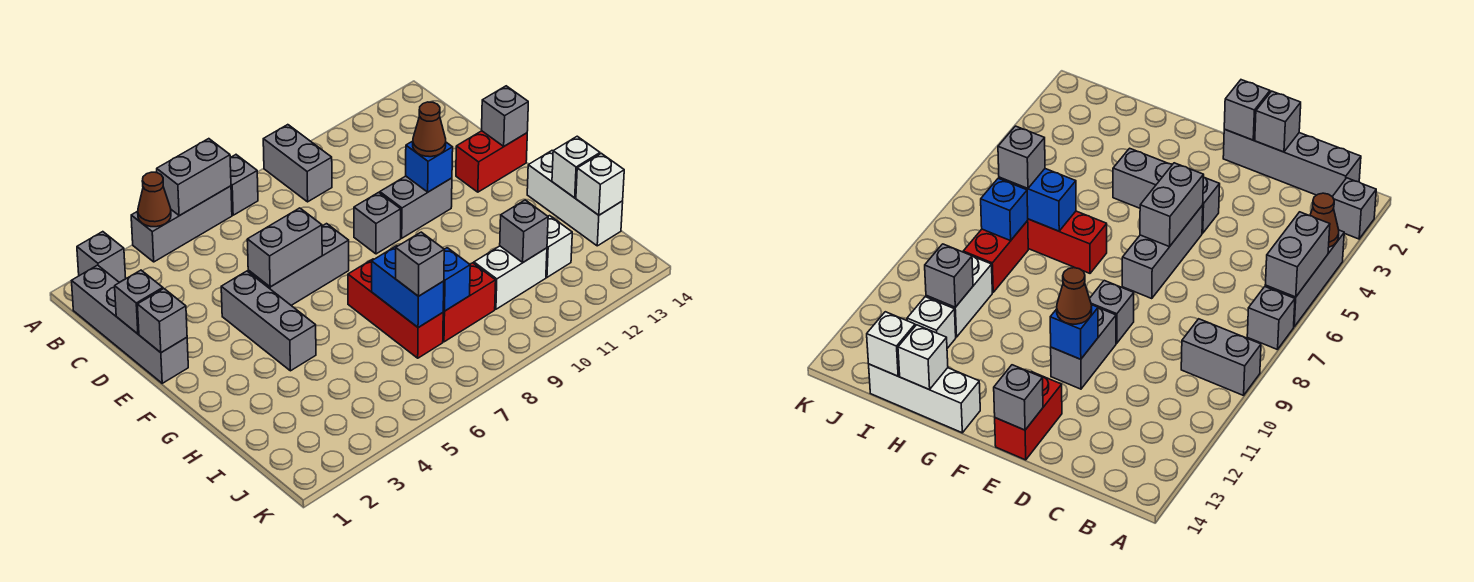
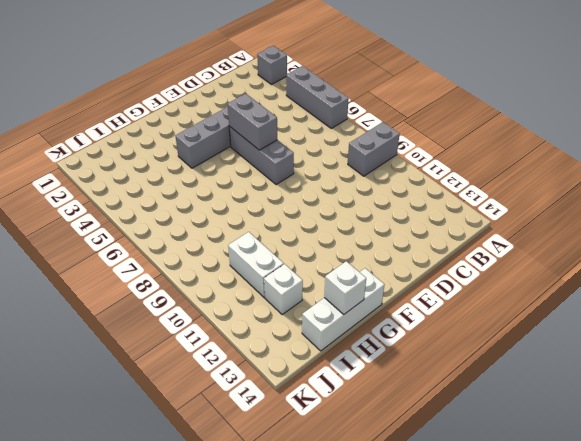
none -> grey brick A7 level 1
none -> grey brick B1:E1 level 1
none -> grey brick E9 level 1

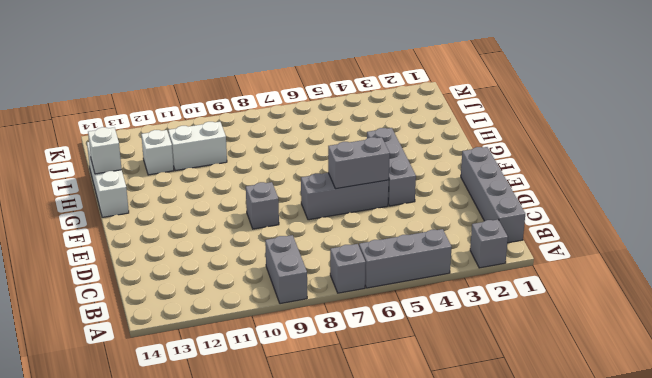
none -> grey brick E10:E11 level 1
none -> red brick E13:E14 level 1
none -> red brick G7:I7 level 1

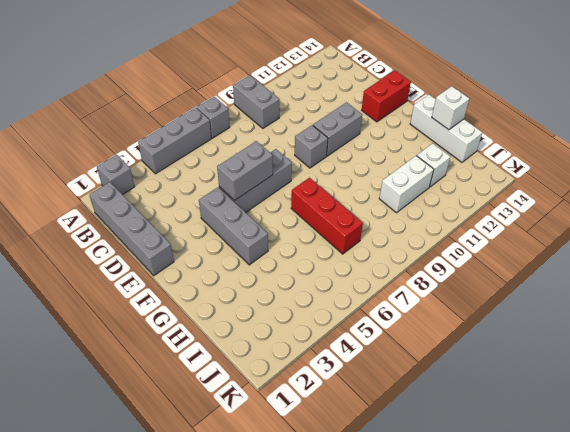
none -> red brick I8:I9 level 1
none -> brown cone A4 level 2
none -> grey brick A5:A6 level 2

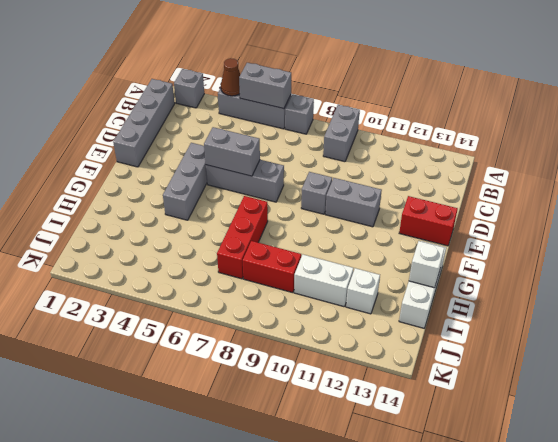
none -> grey brick D1 level 2
none -> grey brick E1 level 2
none -> blue brick E11 level 2

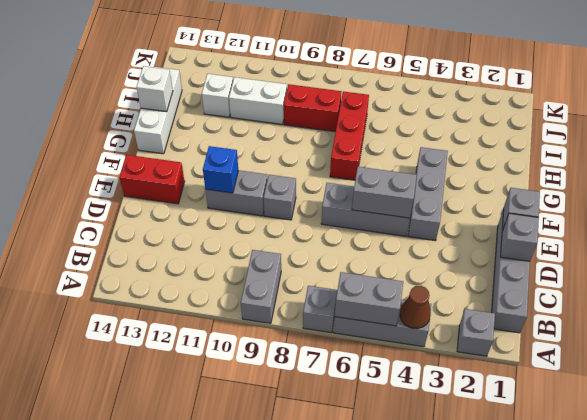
none -> grey brick E14 level 2
none -> blue brick H7:I7 level 2
none -> blue brick I8 level 2

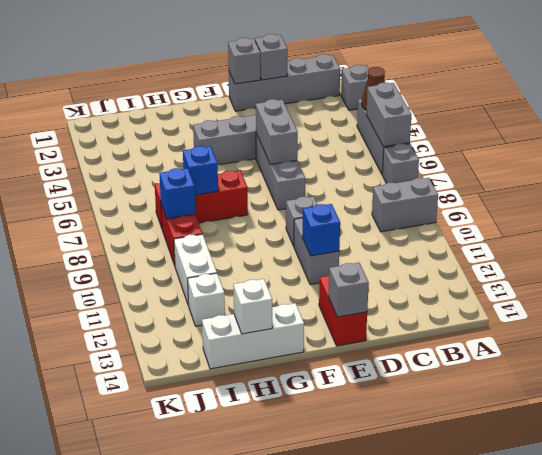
blue brick H7 level 2 -> blue brick H7:I7 level 2
none -> grey brick I11 level 2
none -> white brick I14 level 2
none -> brown cone E11 level 3

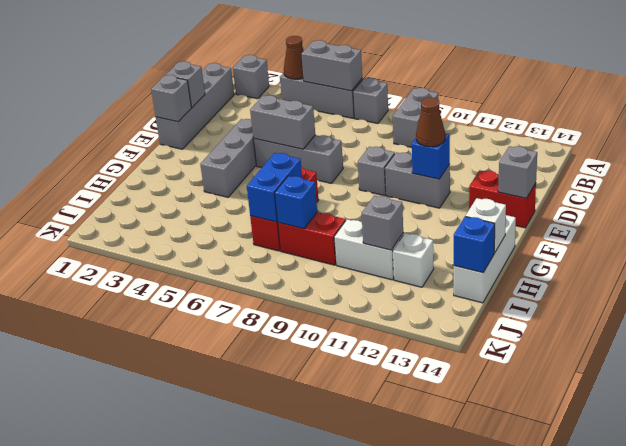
blue brick I14 level 2 -> white brick I14 level 2
none -> grey brick I7 level 3

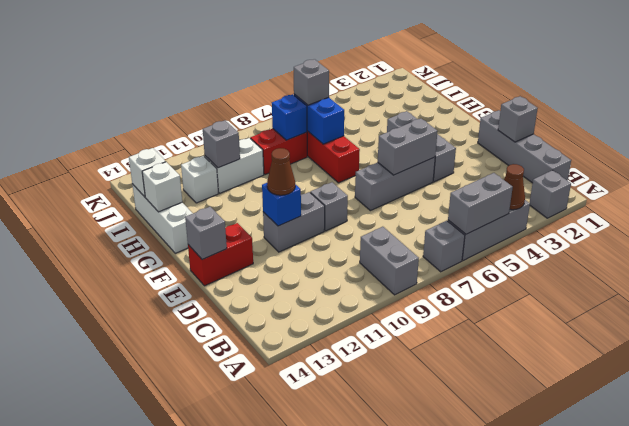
none -> grey brick E1 level 2

